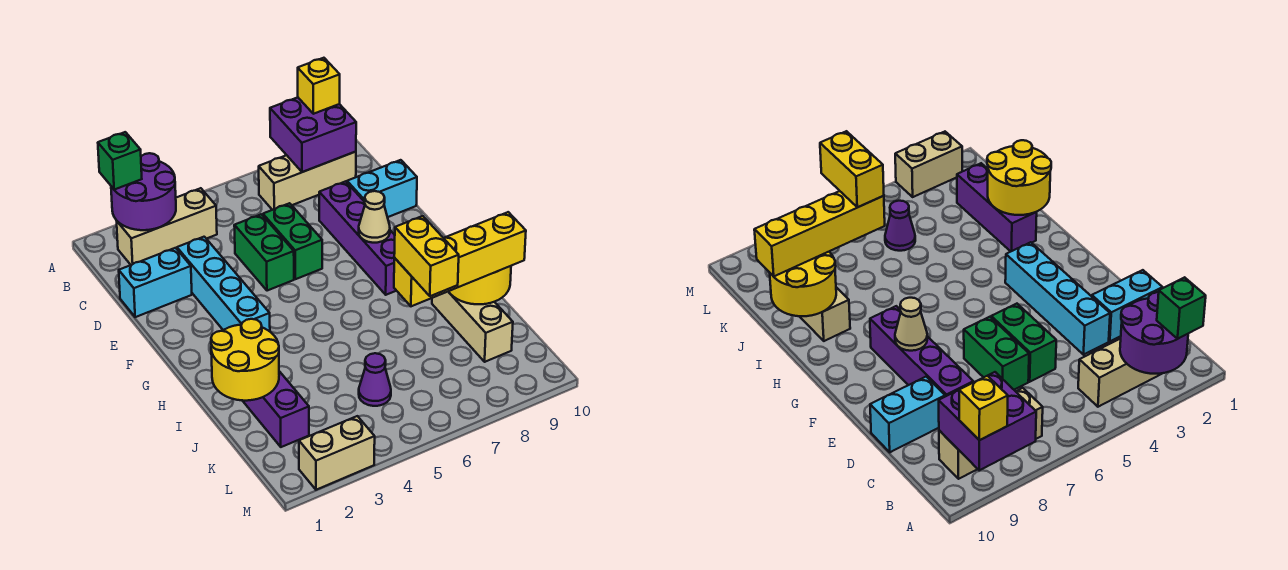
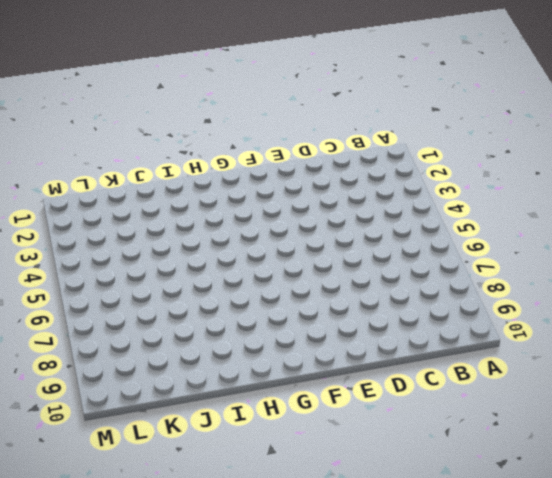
none -> tan brick B2:B4 level 1
none -> tan brick B7:B9 level 1
none -> cyan brick D1:D2 level 1

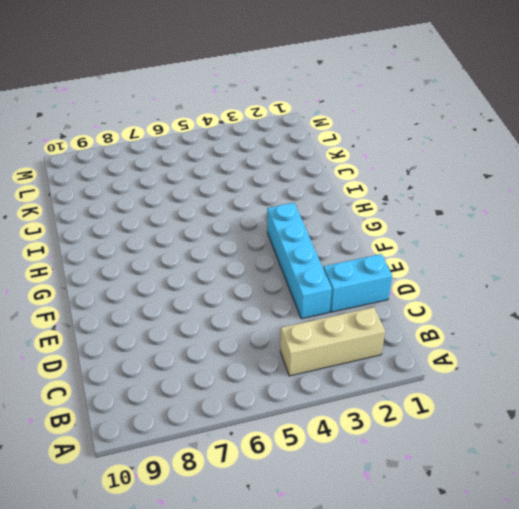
none -> tan brick B7:B9 level 1
none -> green brick D5:E5 level 1
none -> green brick D6:E6 level 1

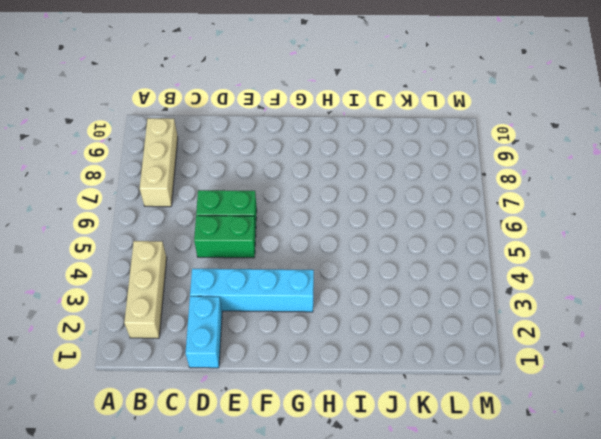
none -> purple brick D8:G8 level 1
none -> cyan brick D9:D10 level 1
none -> purple brick I2:K2 level 1

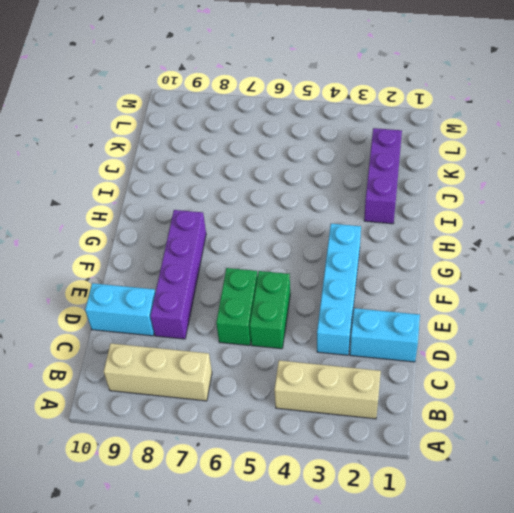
none -> tan brick I9:K9 level 1
none -> purple cone K5 level 1
none -> tan brick M2:M3 level 1

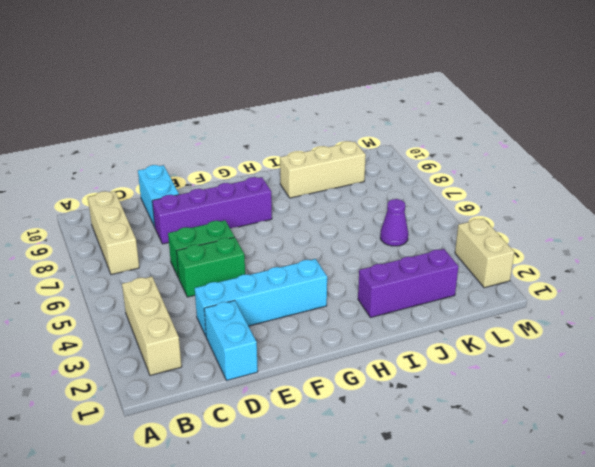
none -> purple round brick A2:B3 level 2
none -> purple brick A8:B9 level 2
none -> tan cone F8 level 2

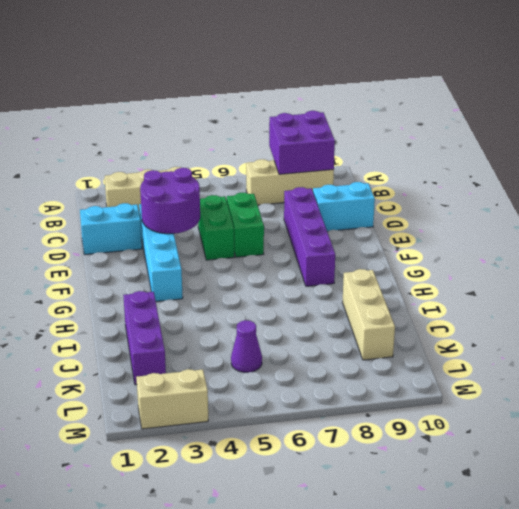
purple round brick D3:E4 level 2 -> purple round brick A2:B3 level 2
none -> tan cone F8 level 2
none -> yellow round brick I1:J2 level 2
none -> yellow round brick I9:J10 level 2

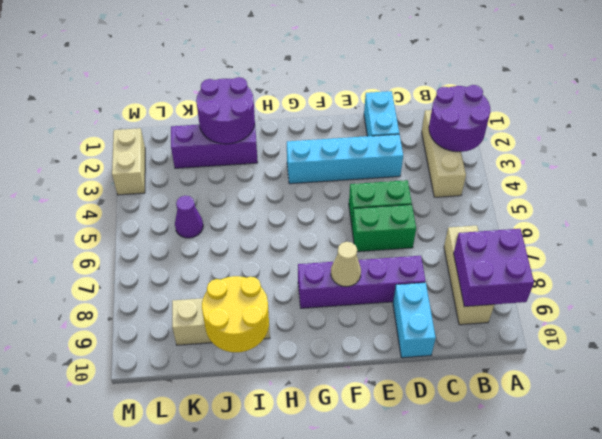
purple round brick I1:J2 level 2 -> yellow round brick I1:J2 level 2
none -> green brick A2 level 3
none -> yellow brick A9 level 3
none -> yellow brick J7:J10 level 3

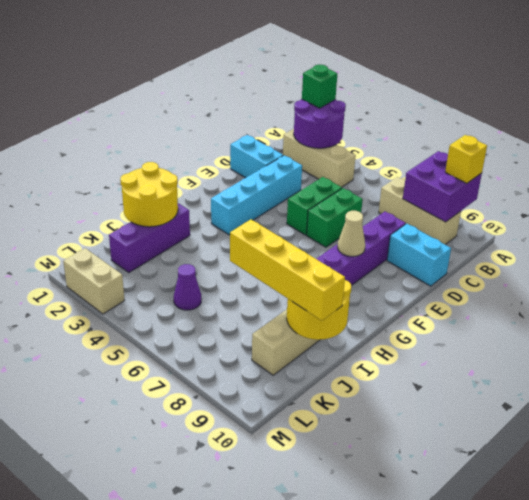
none -> yellow brick J7:K7 level 4

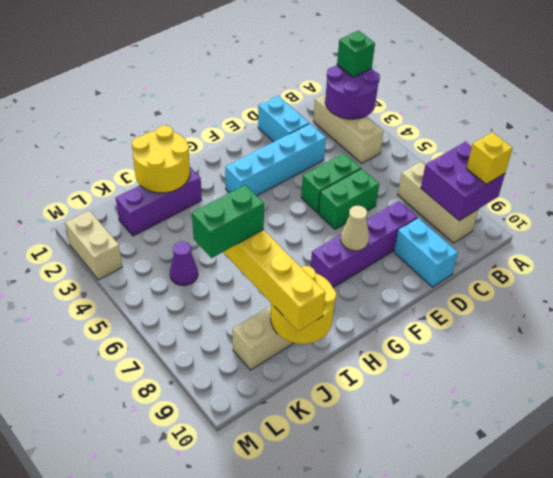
green brick J7:K7 level 4 -> yellow brick J7:K7 level 4

